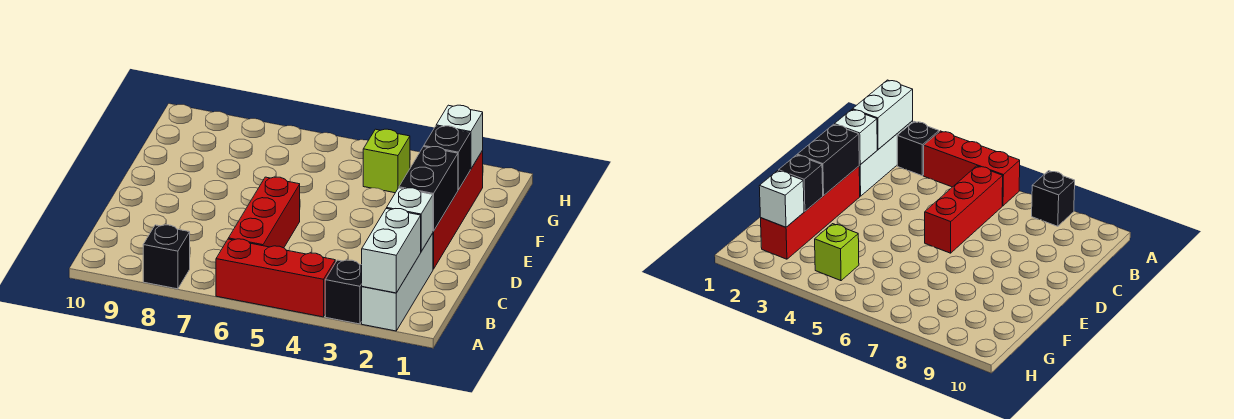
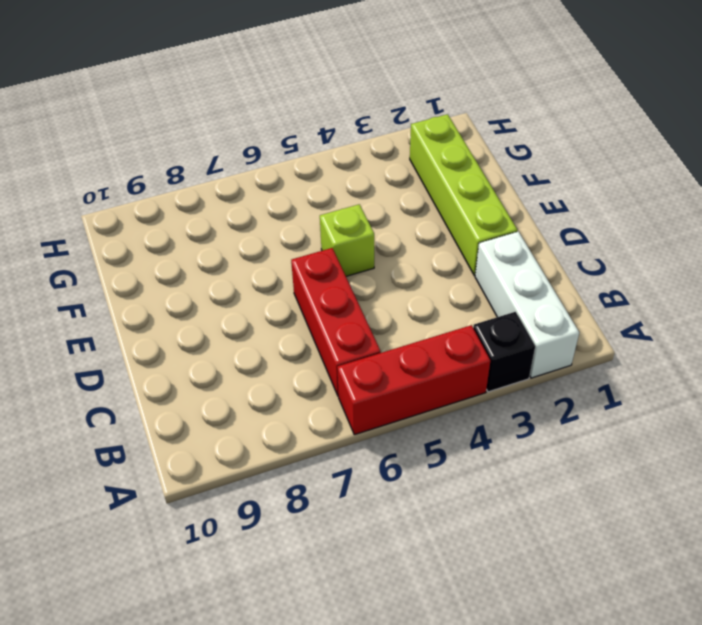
lime brick D2:G2 level 1 -> red brick D2:G2 level 1
lime brick E5 level 1 -> lime brick G4 level 1
none -> black brick A8 level 1
none -> white brick A2:B2 level 2
none -> white brick C2 level 2

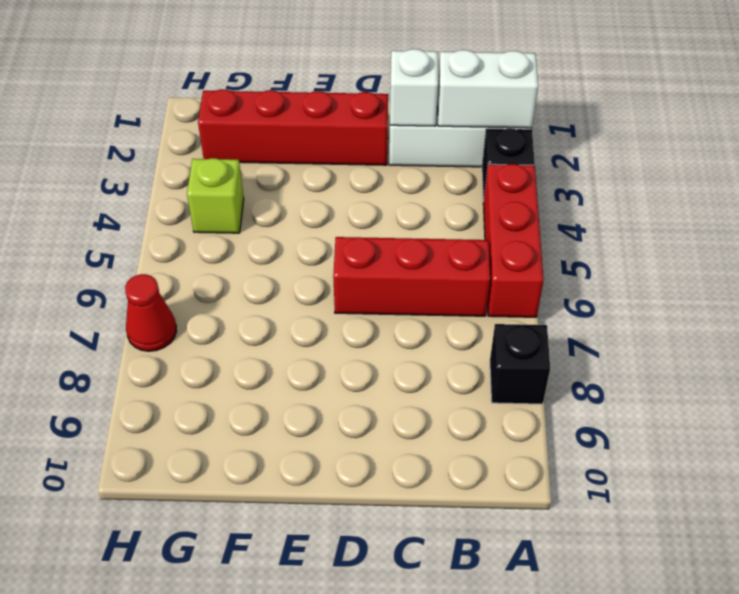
red cone H7 level 1 -> none
none -> black brick D2:E2 level 2
none -> black brick F2 level 2
none -> white brick G2 level 2

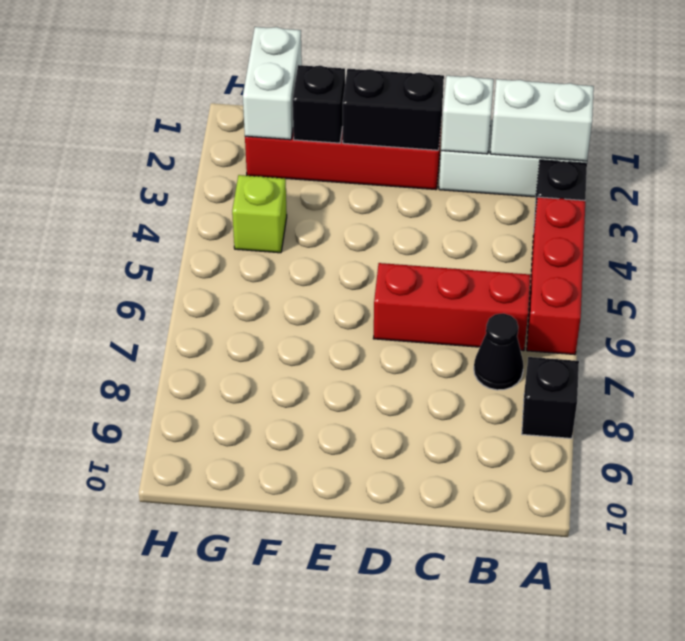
black cone B7 level 1 -> none
white brick G1:G2 level 2 -> white brick G2 level 2

